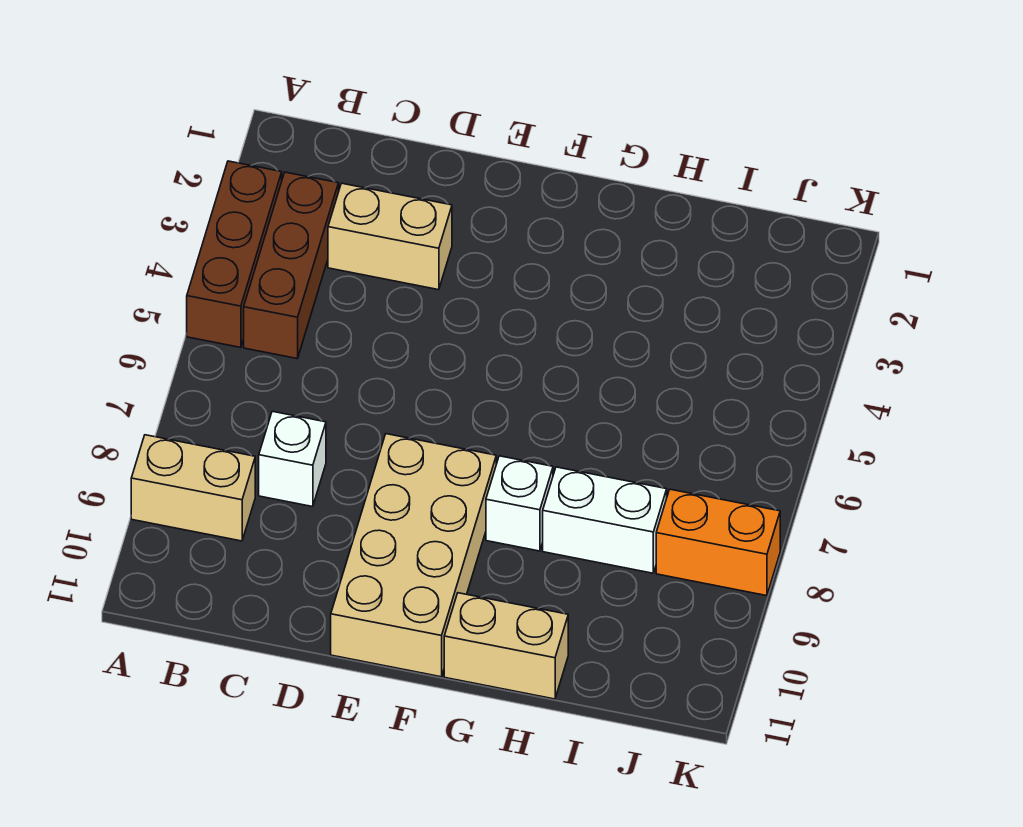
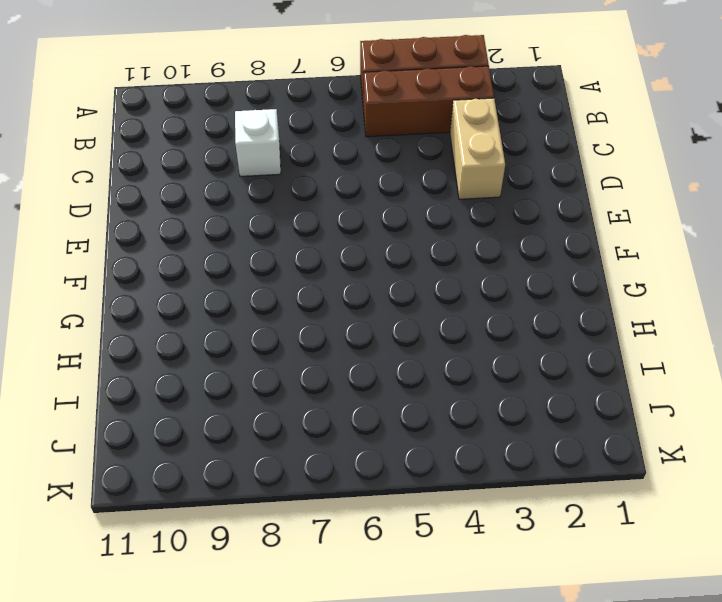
none -> tan brick A9:B9 level 1
none -> tan brick E8:F11 level 1

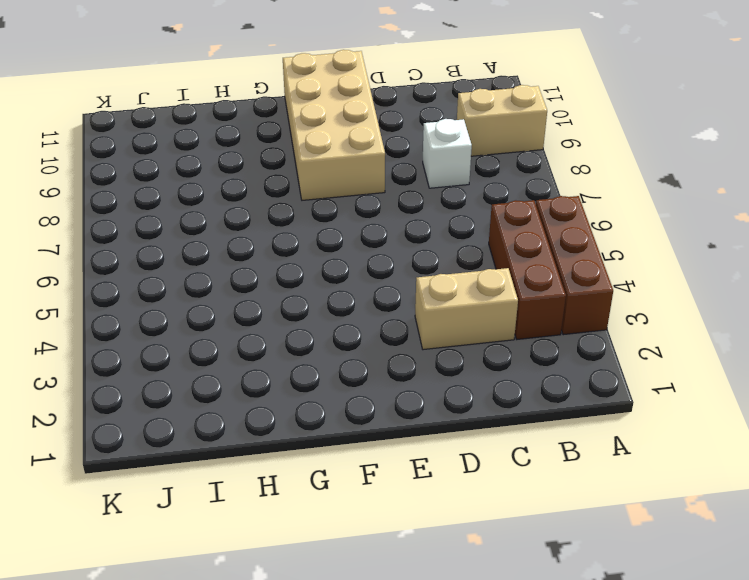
none -> white brick G8 level 1
none -> tan brick G11:H11 level 1

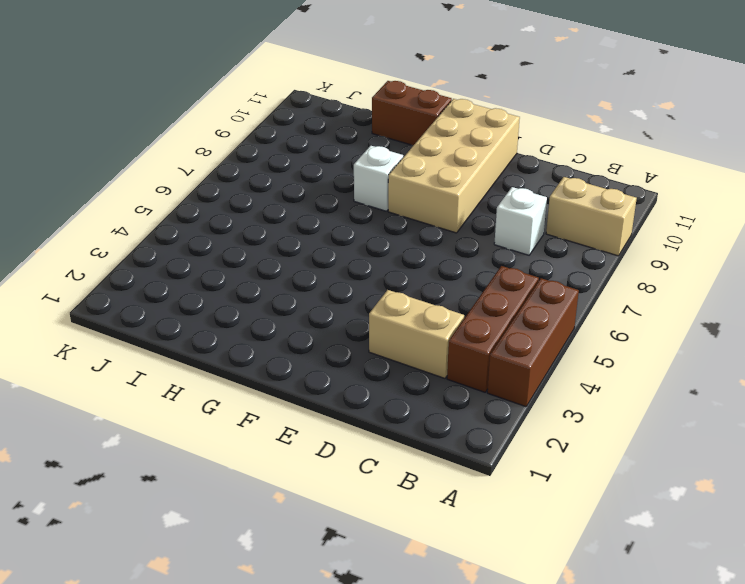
brown brick G11:H11 level 1 -> tan brick G11:H11 level 1
none -> white brick H8:I8 level 1
none -> orange brick J8:K8 level 1

